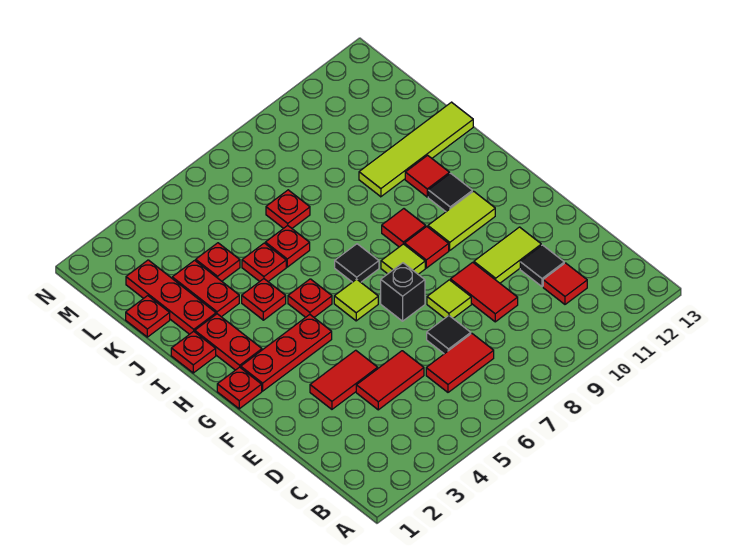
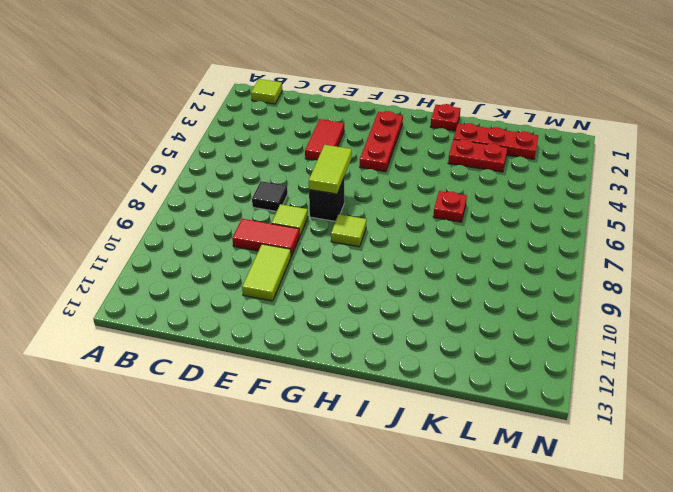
lime tile B1 level 1 -> lime tile G6 level 1
lime tile F6:F7 level 2 -> lime tile G10:G11 level 1
none -> red tile C6:C7 level 1
none -> red tile C11 level 1
none -> red tile D4:D5 level 1
none -> black tile D11 level 1

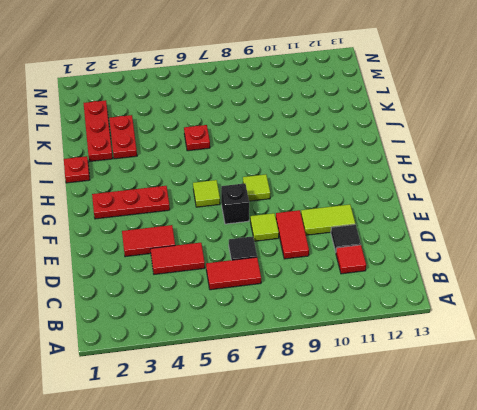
none -> red plate G1 level 1
none -> red tile G9 level 1
none -> lime tile G10:G11 level 1
none -> red plate H2:I2 level 1

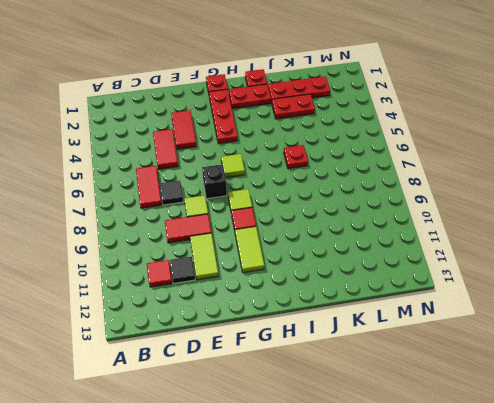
none -> red plate H5 level 1
none -> black tile H7 level 1
none -> red tile H9 level 1
none -> black tile H11 level 1

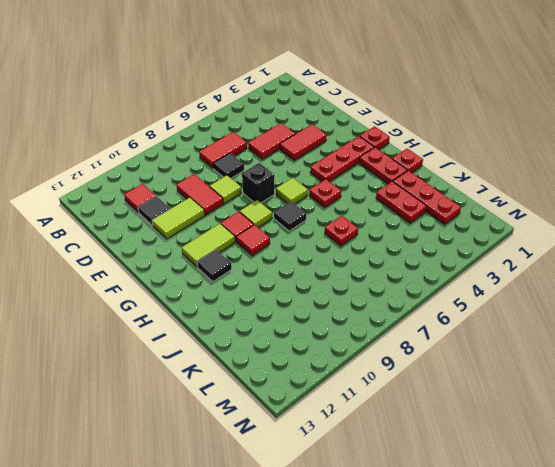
none -> red plate I4 level 1
none -> red tile I11 level 1
none -> red plate J5 level 1
none -> lime tile J10:J13 level 1

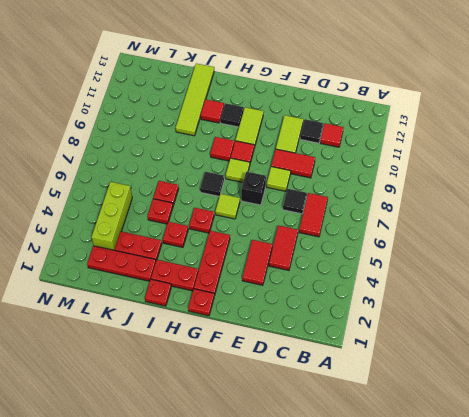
lime brick L3:L5 level 1 -> none
none -> red plate K1 level 1
none -> red plate K4 level 1
none -> red plate K7 level 1

